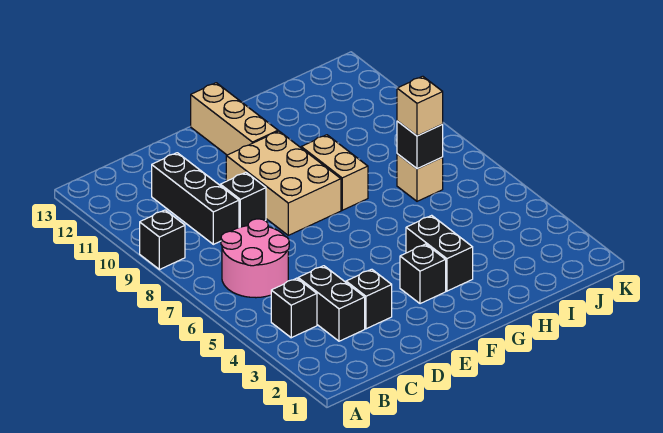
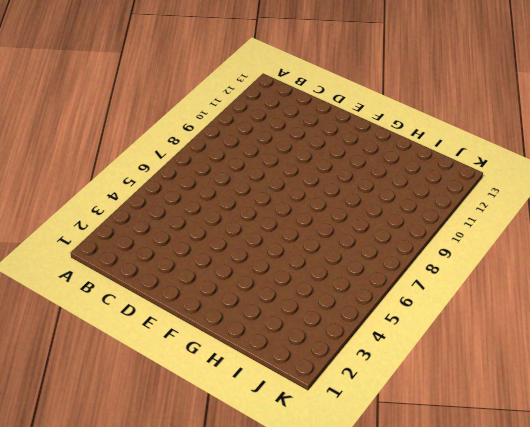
none -> black brick A9 level 1
none -> black brick B4 level 1
none -> pink round brick B6:C7 level 1

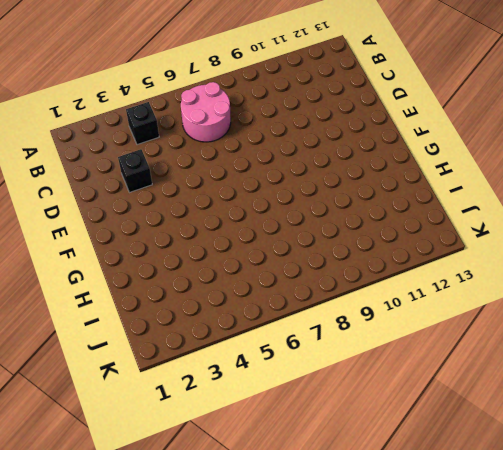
none -> black brick A9 level 1
none -> black brick C3:C4 level 1
none -> black brick C9:C11 level 1

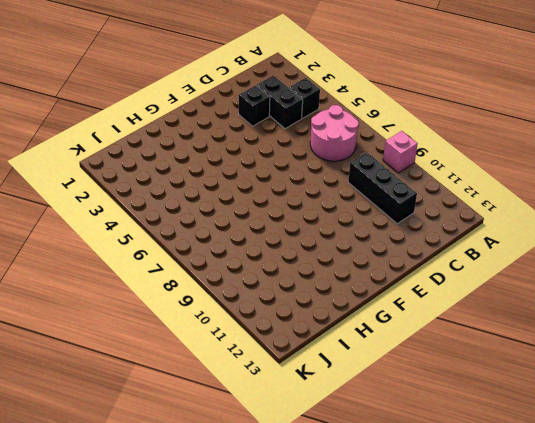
pink brick A9 level 1 -> black brick A9 level 1
none -> black brick D9 level 1
none -> tan brick E8:F10 level 1
none -> black brick F3 level 1

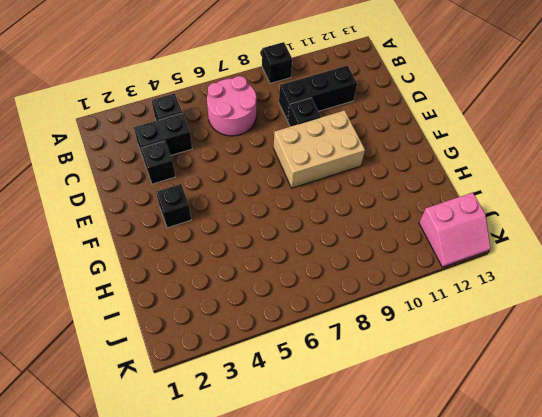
pink slope J12:K13 level 1 top J -> none
none -> tan brick F11:F13 level 1
none -> black brick G3:G4 level 1
none -> tan brick G8:G9 level 1

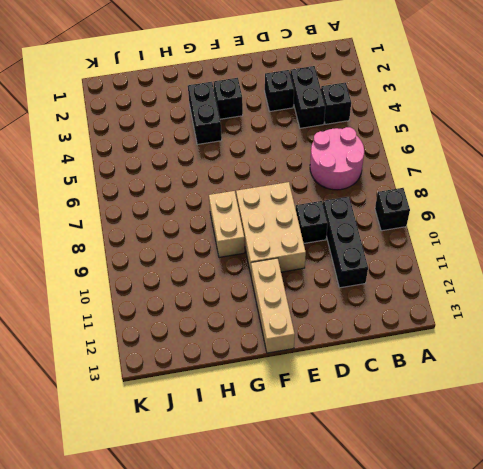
none -> tan brick I7 level 1
none -> black brick I7 level 2
none -> tan brick I7 level 3

